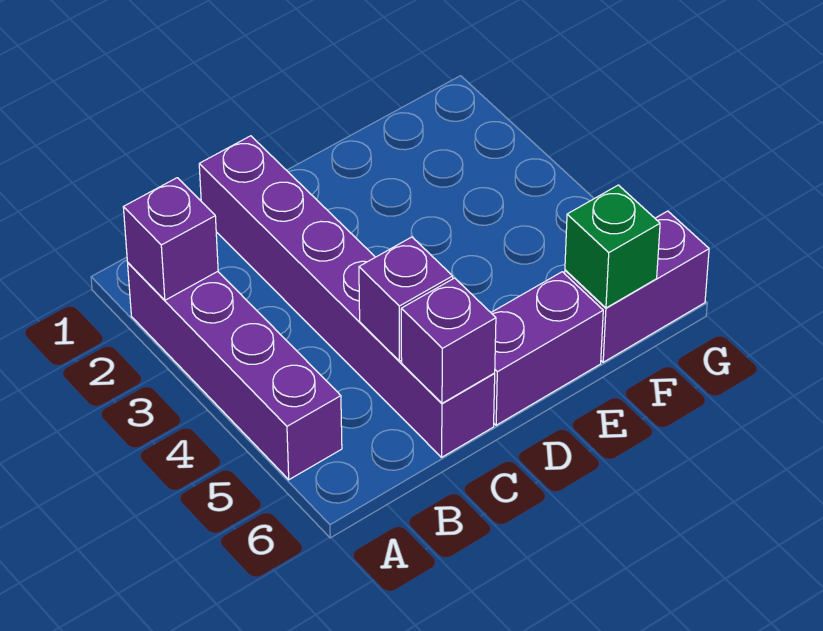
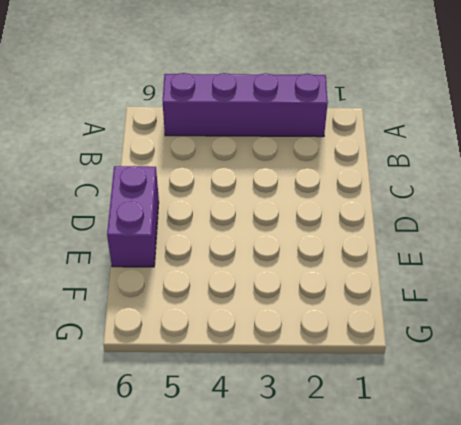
none -> purple brick C1:C6 level 1
none -> purple brick F6:G6 level 1

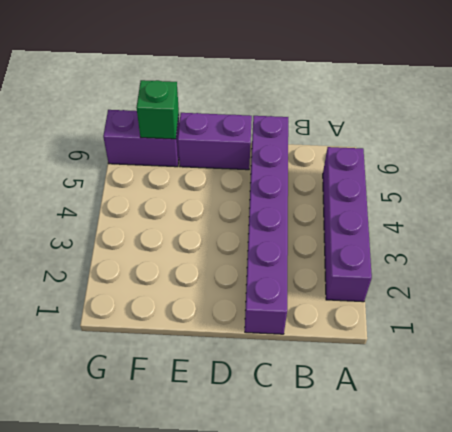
none -> purple brick A2 level 2
none -> purple brick C5 level 2

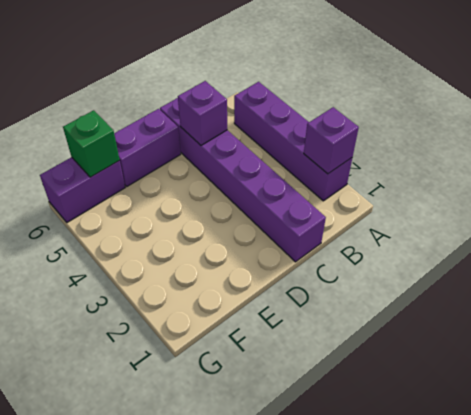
none -> purple brick C6 level 2

